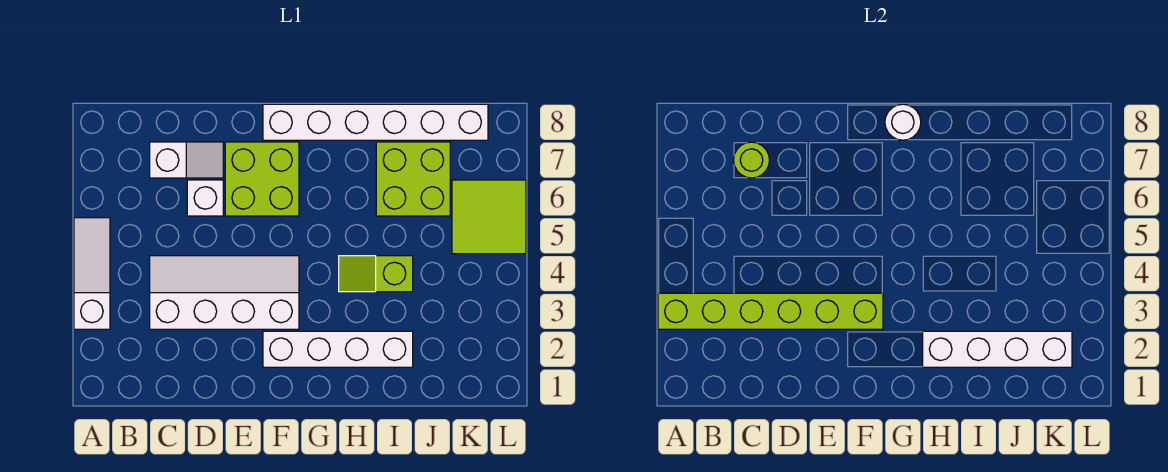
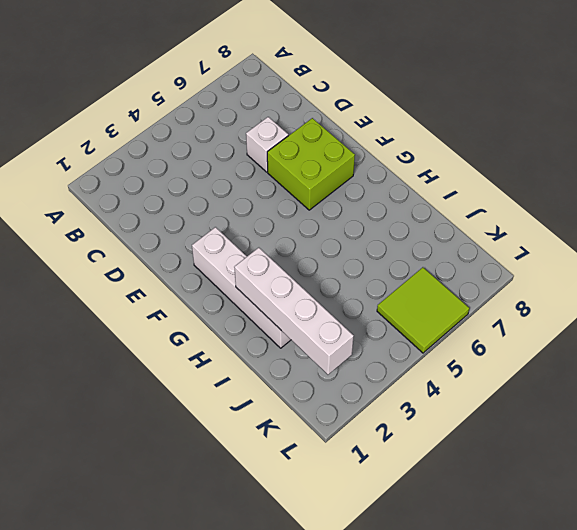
none -> white slope A3:A5 level 1 top 3
none -> white slope C3:F4 level 1 top 3
none -> white slope C7:D7 level 1 top C

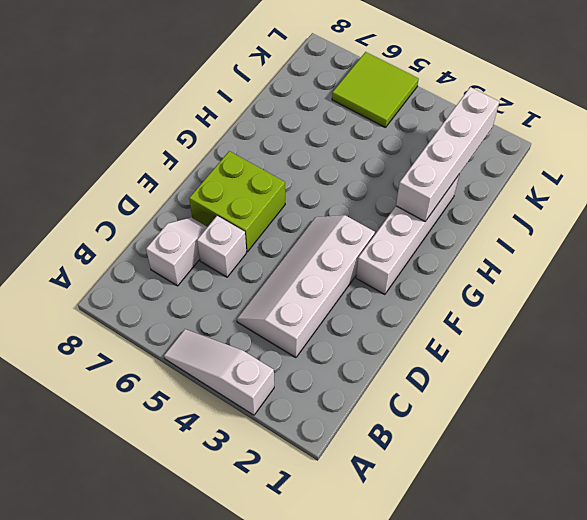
none -> white brick F8:K8 level 1
none -> lime slope H4:I4 level 1 top I
none -> lime brick I6:J7 level 1

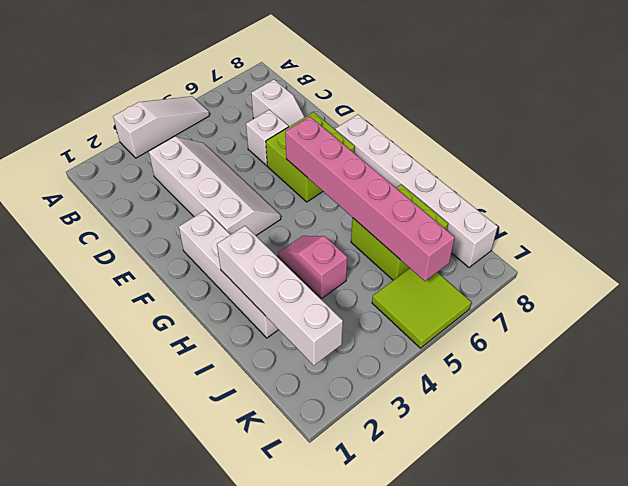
pink brick F6:K6 level 2 -> none
pink slope H4:I4 level 1 top I -> lime slope H4:I4 level 1 top I
none -> lime brick A3:F3 level 2
none -> lime round brick C7 level 2
none -> white round brick G8 level 2

